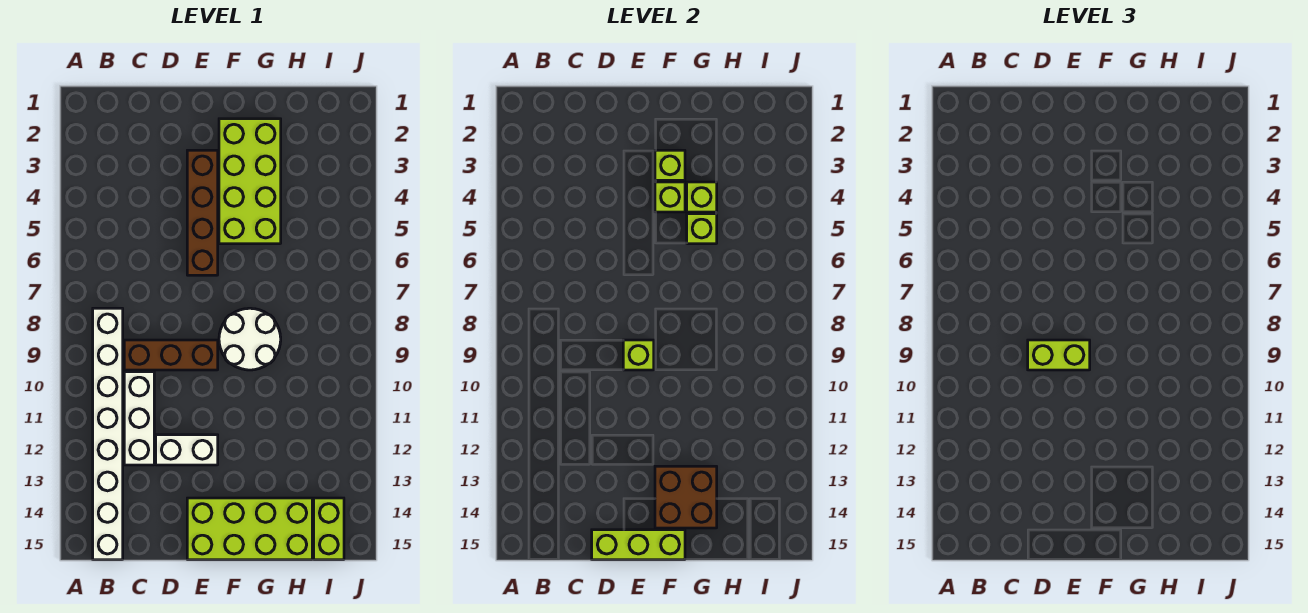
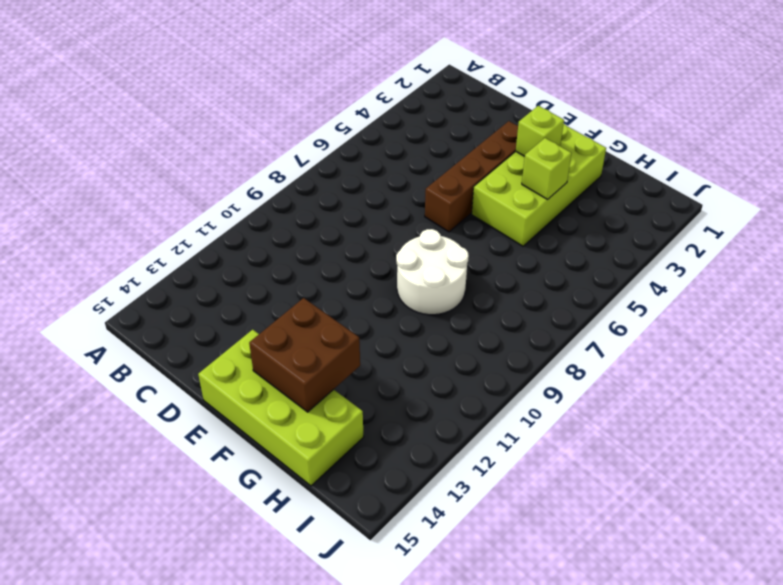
none -> white brick B8:B15 level 1
none -> brown brick C9:E9 level 1
none -> white brick C10:C12 level 1

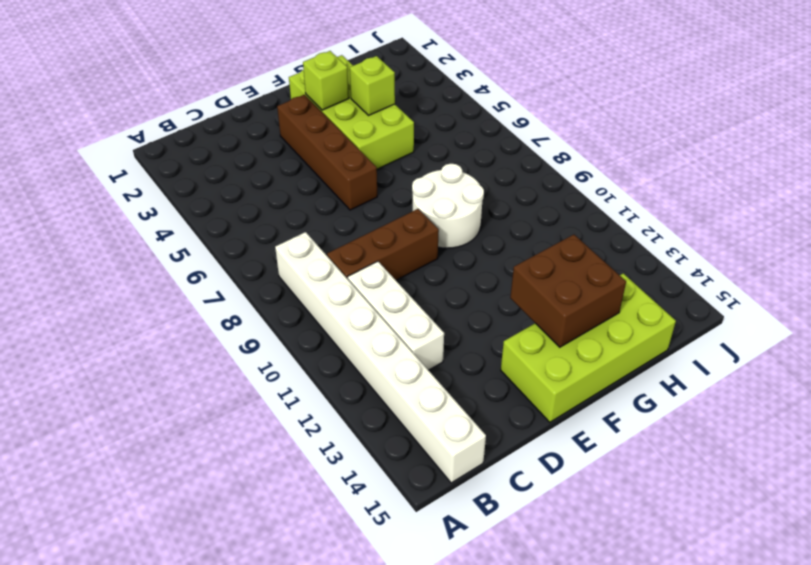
none -> white brick D12:E12 level 1
none -> lime brick I14:I15 level 1
none -> lime brick D15:F15 level 2

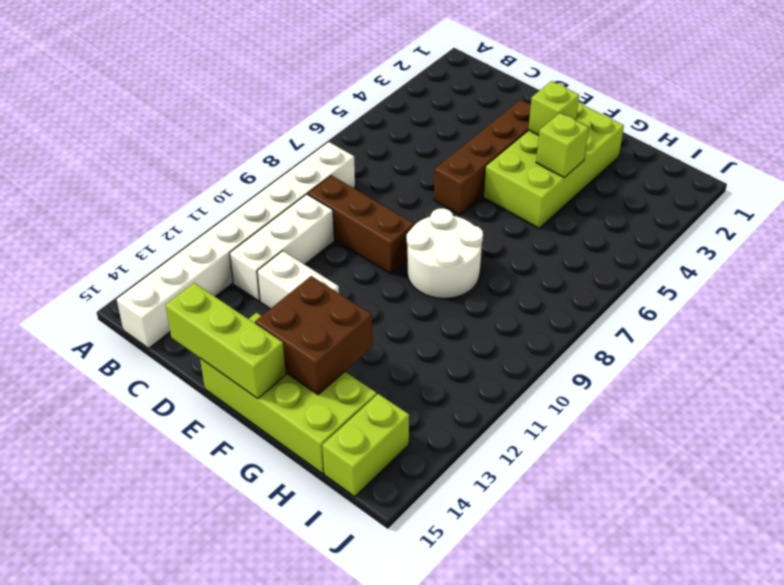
none -> lime brick E9 level 2
none -> lime brick F4 level 2
none -> lime brick G5 level 2

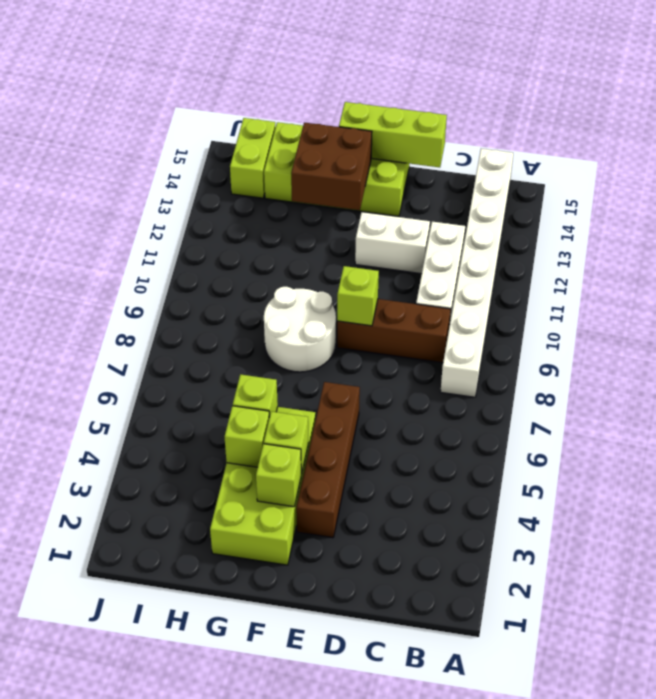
none -> lime brick D9:E9 level 3

